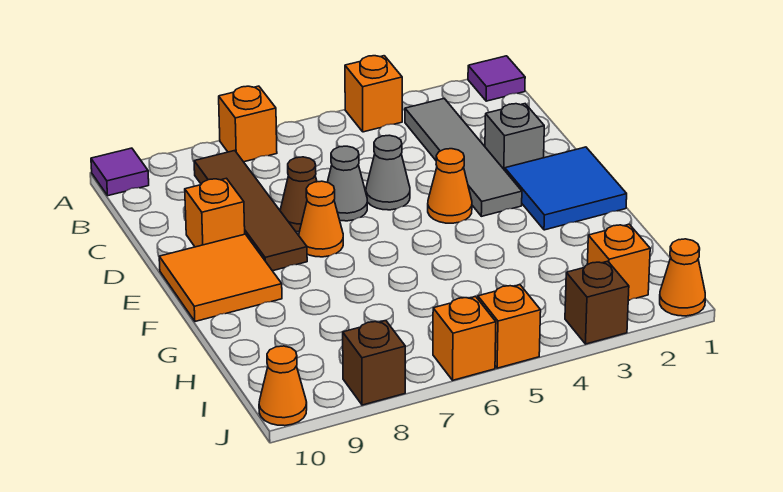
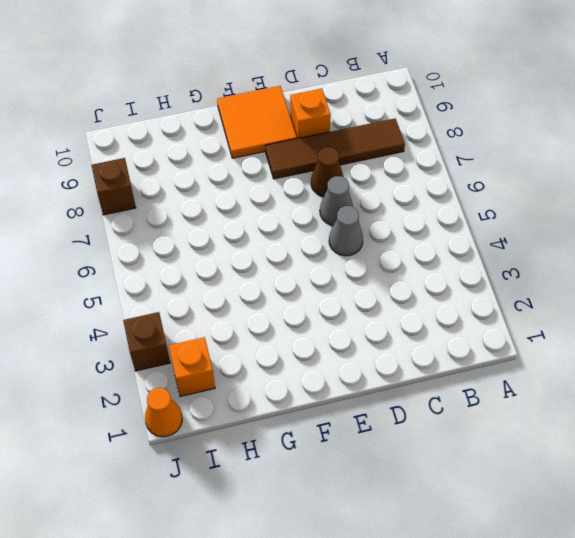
none -> purple tile A1 level 1
none -> orange brick A4 level 1
none -> orange brick A7 level 1

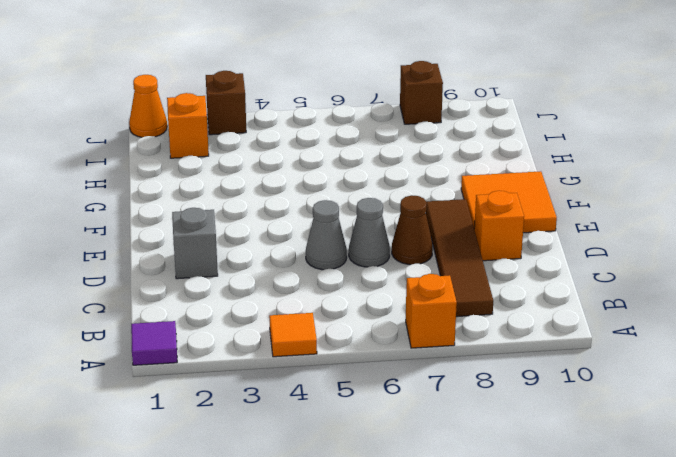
orange tile A4 level 1 -> orange brick A4 level 1
none -> purple tile A10 level 1
none -> grey tile B3:E3 level 1
none -> blue tile E1:F2 level 1

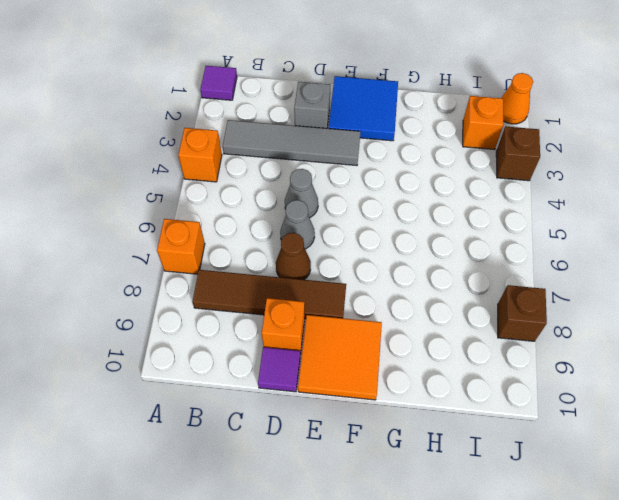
purple tile D10 level 1 -> purple tile A10 level 1
none -> orange cone E4 level 1
none -> orange cone E7 level 1
none -> orange brick J5 level 1

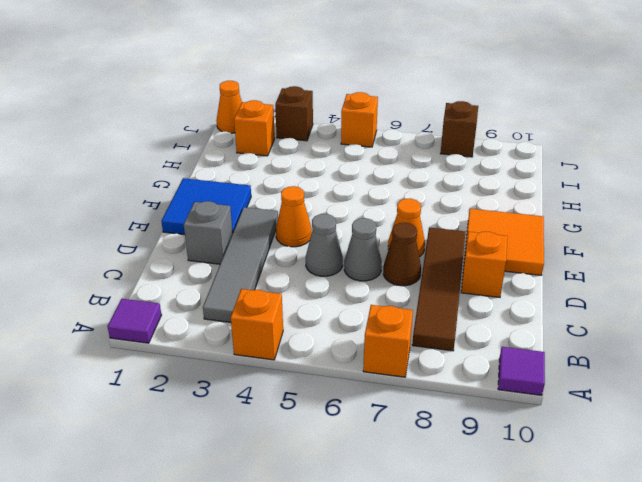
none -> orange brick J6 level 1
none -> orange cone J10 level 1

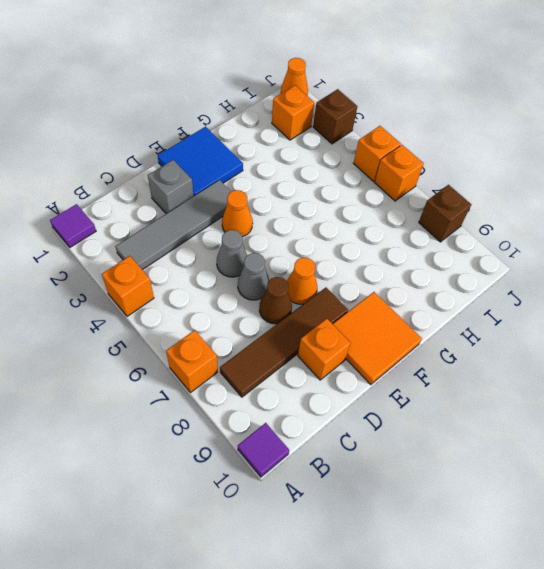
none -> orange cone J10 level 1

